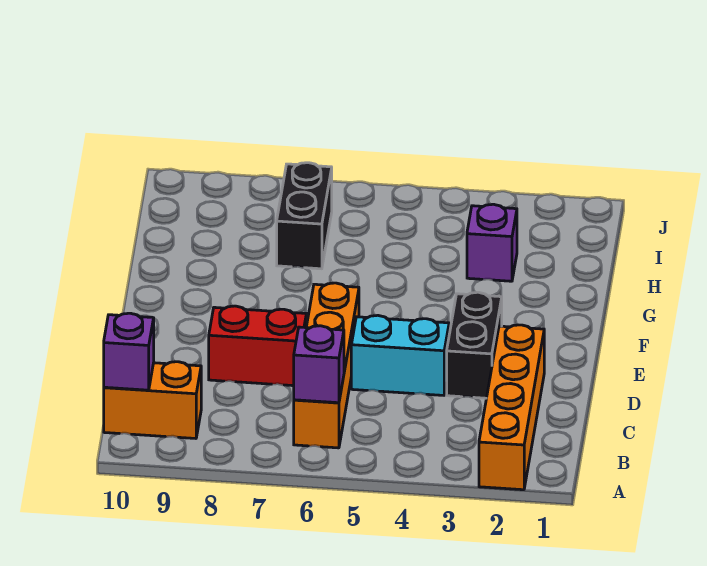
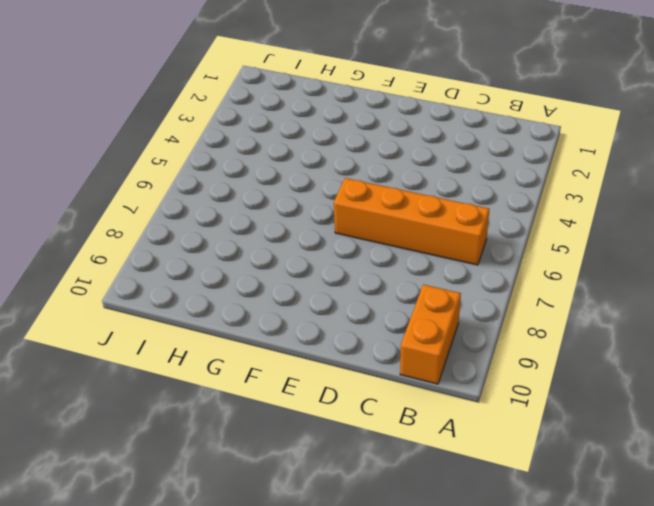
none -> orange brick A2:D2 level 1
none -> black brick D3:E3 level 1

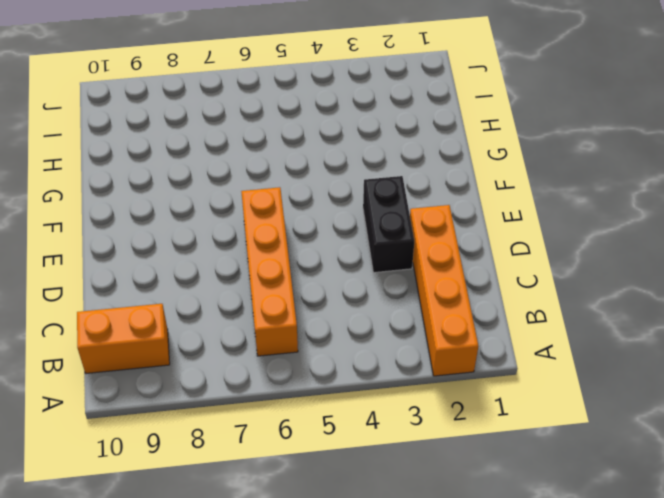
none -> cyan brick D4:D5 level 1
none -> red brick D7:D8 level 1

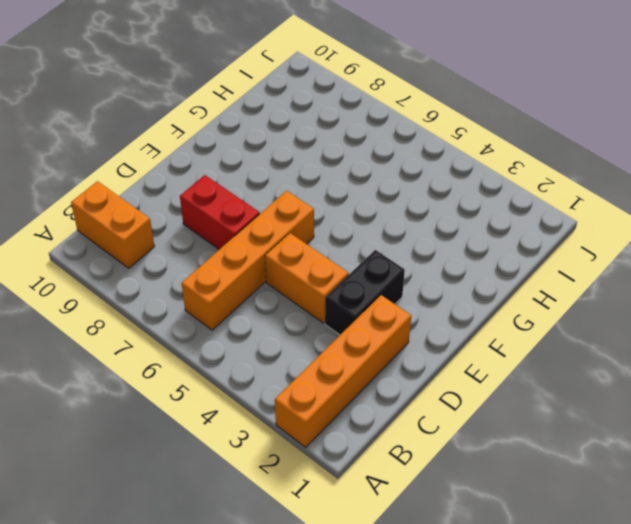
orange brick D4:D5 level 1 -> cyan brick D4:D5 level 1
none -> purple brick H3 level 1
none -> black brick H7:I7 level 1

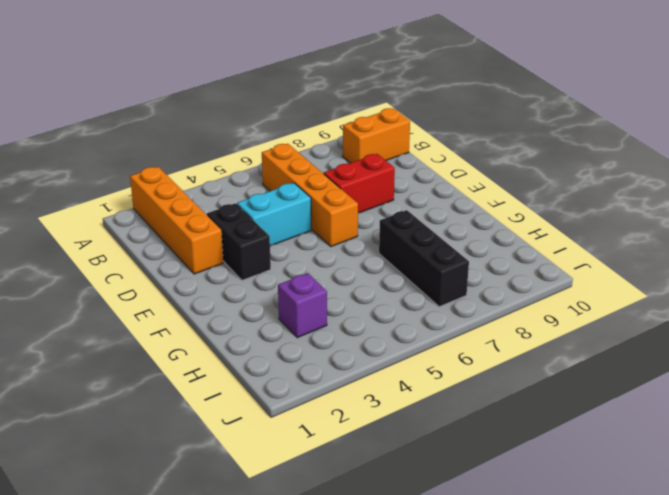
black brick G7:I7 level 1 -> black brick H7:I7 level 1
none -> purple brick B6 level 2
none -> purple brick B10 level 2

